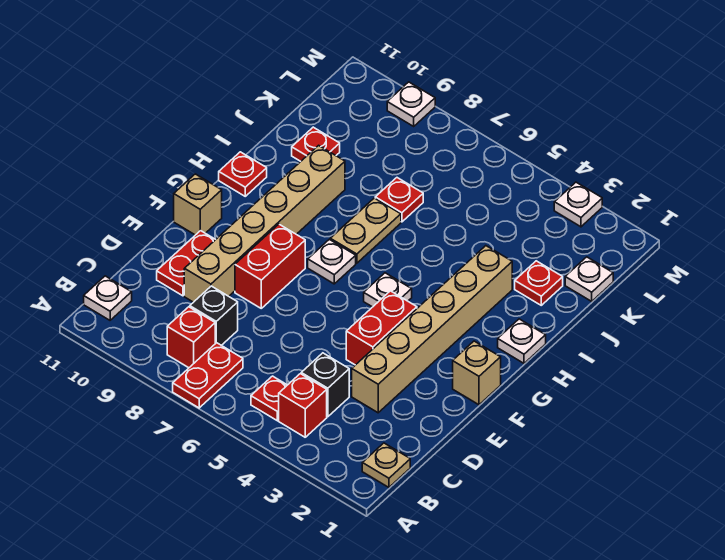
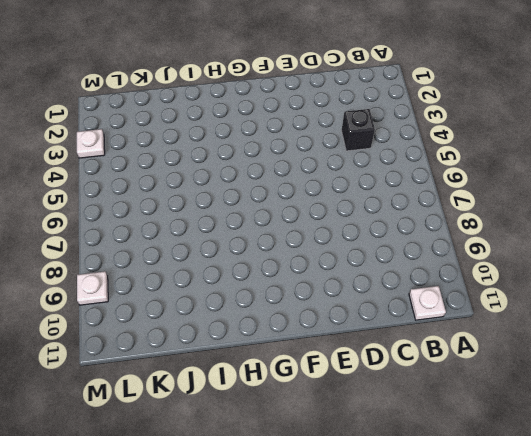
none -> red plate A7:B7 level 1
none -> tan plate B1 level 1
none -> red brick B4 level 1

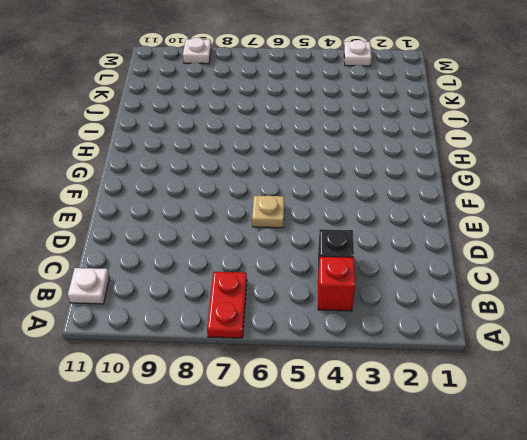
tan plate E6 level 1 -> tan plate B1 level 1
none -> red plate B5 level 1
none -> red brick B8 level 1
none -> black brick C8 level 1

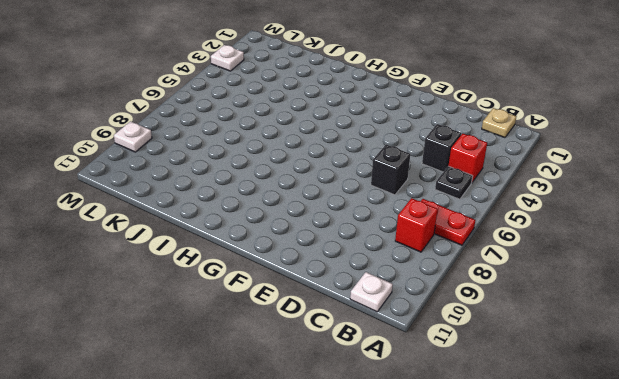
black plate B5 level 1 -> red plate B5 level 1
black brick D6 level 1 -> black brick C8 level 1
none -> tan brick D3:I3 level 1
none -> tan brick D9:I9 level 1
none -> red plate D10:E10 level 1

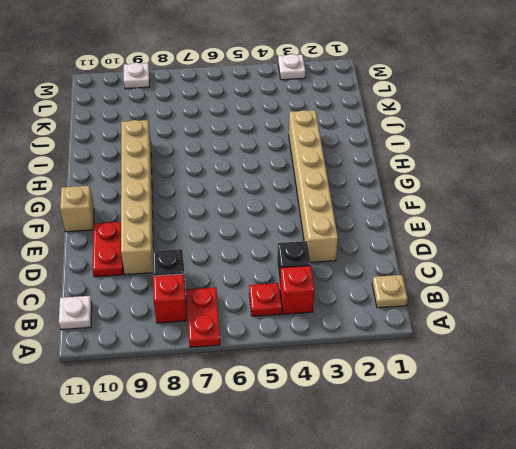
none -> red brick E4:F4 level 1
none -> red brick E8:F8 level 1
none -> tan brick F1 level 1

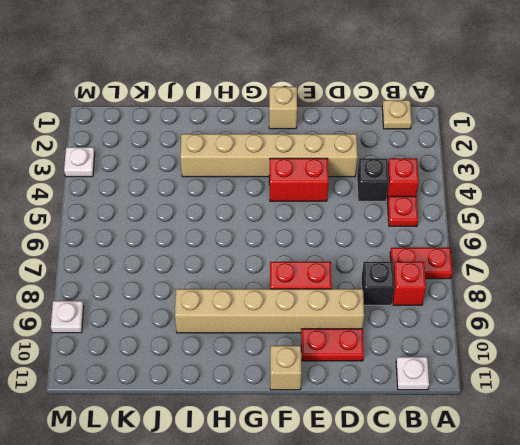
none -> white plate G5 level 1
none -> white plate G7 level 1
none -> white plate H1 level 1

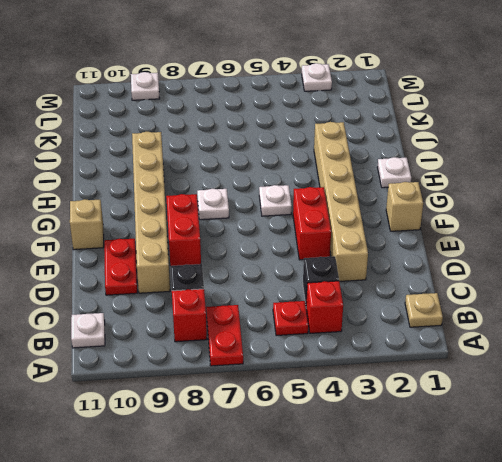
none -> tan plate H7:I7 level 1
none -> red plate H11 level 1
none -> red plate J2 level 1

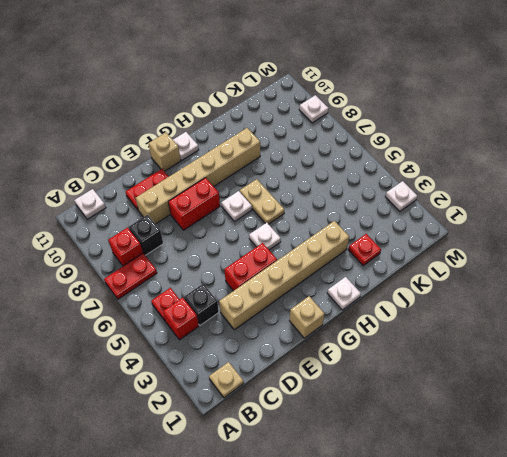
white plate G11 level 1 -> white plate K1 level 1
tan plate H6:H7 level 1 -> tan plate H7:I7 level 1
none -> red plate H11 level 1
none -> red plate J7 level 1
none -> red plate J10 level 1

